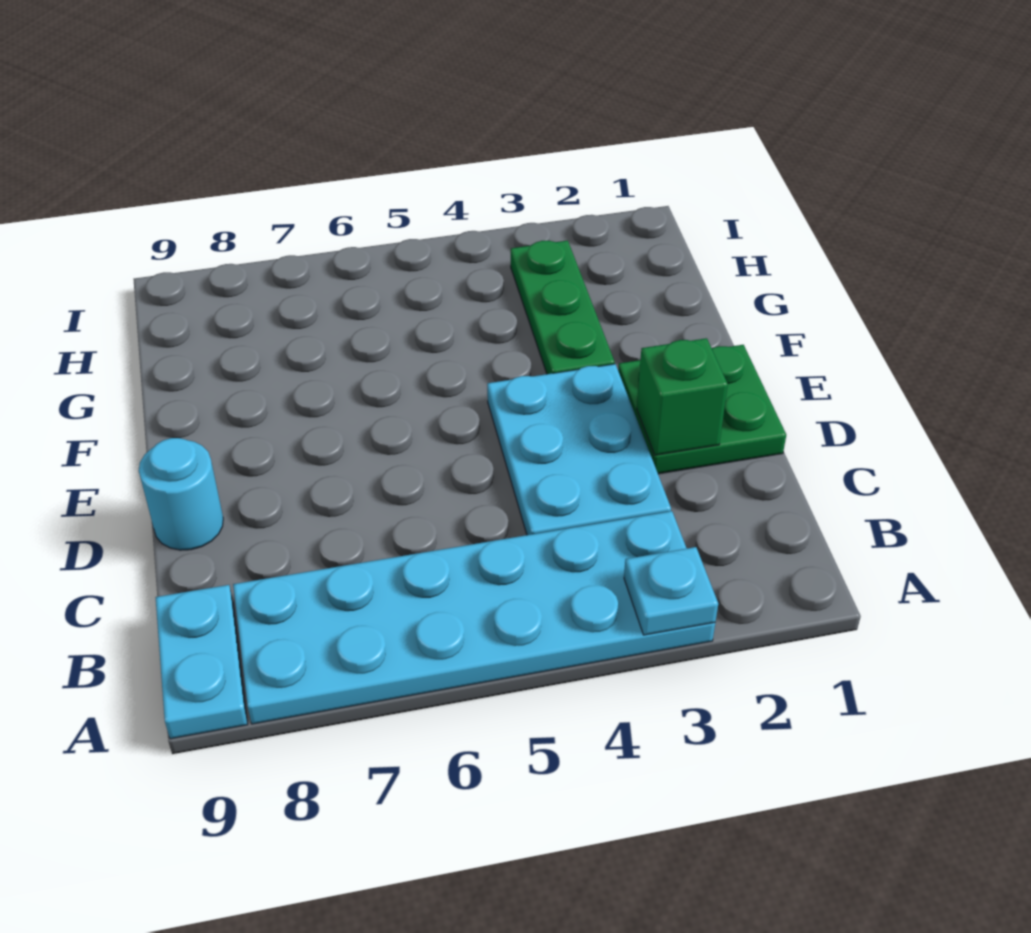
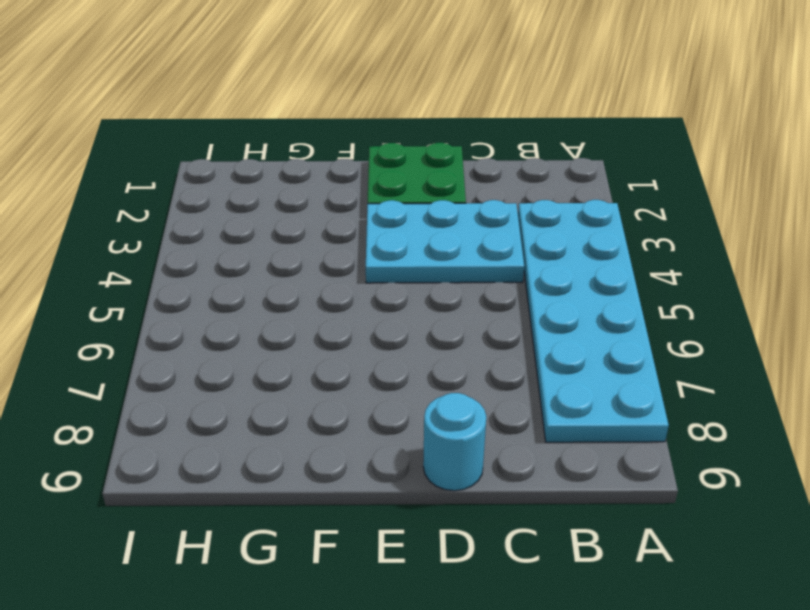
none -> cyan plate A9:B9 level 1
none -> green plate F3:H3 level 1

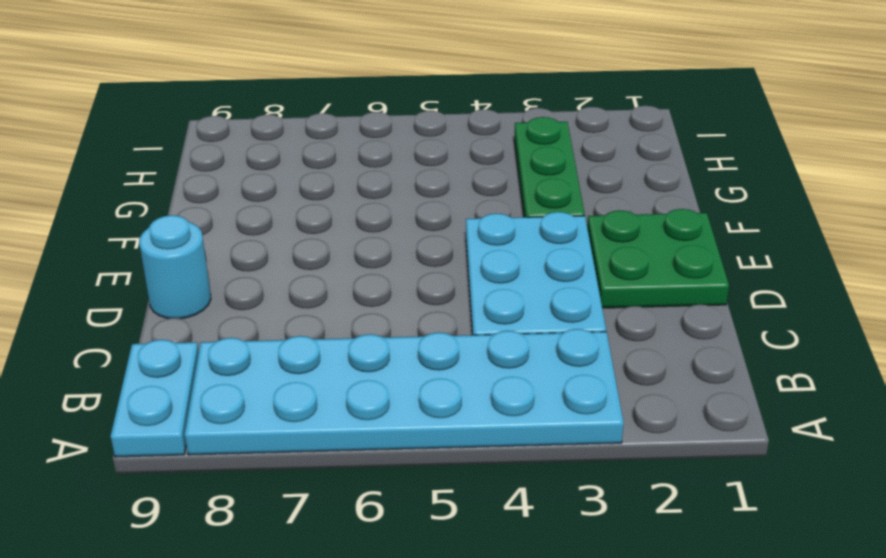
none -> cyan plate A3 level 2
none -> green brick D2 level 2

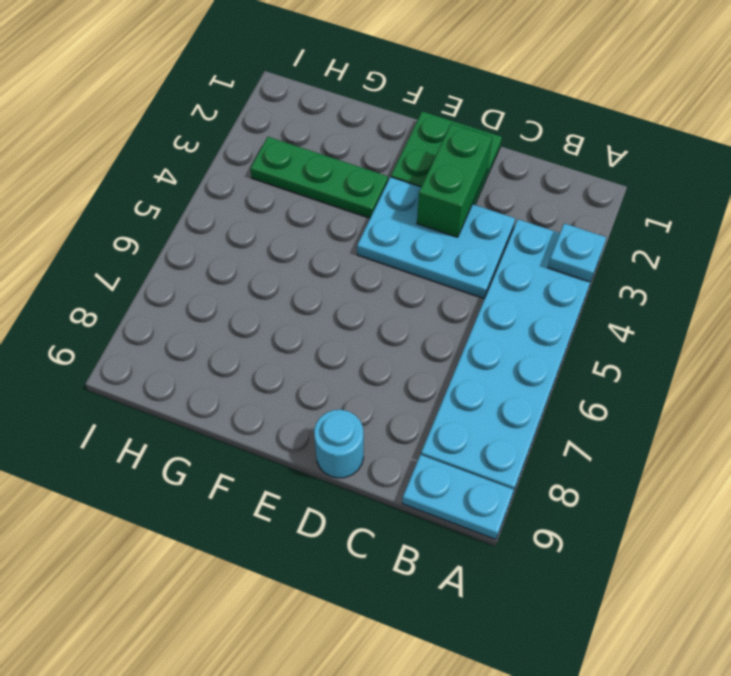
green brick D2:D3 level 2 -> green brick D2 level 2

